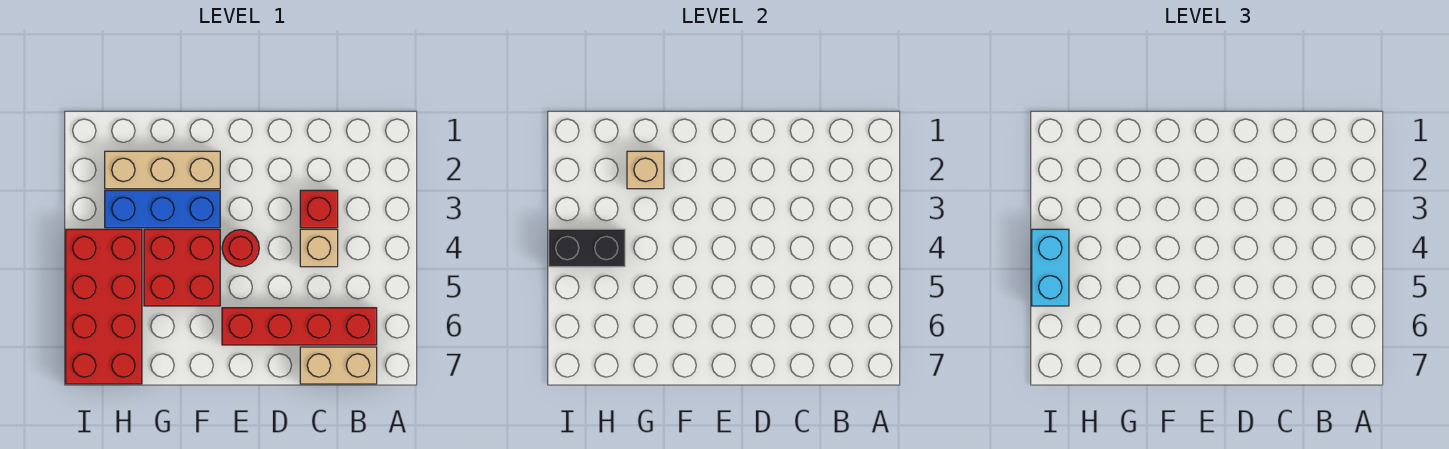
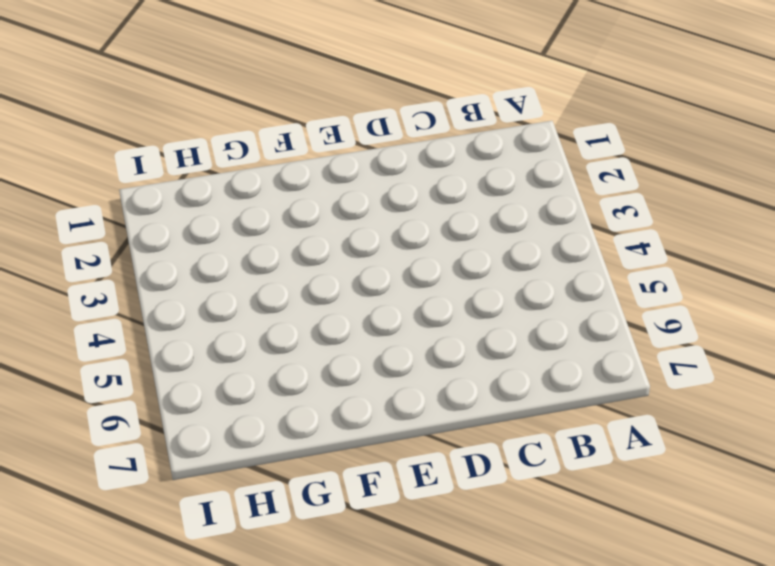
none -> red brick B6:E6 level 1
none -> tan brick B7:C7 level 1
none -> red brick C3 level 1

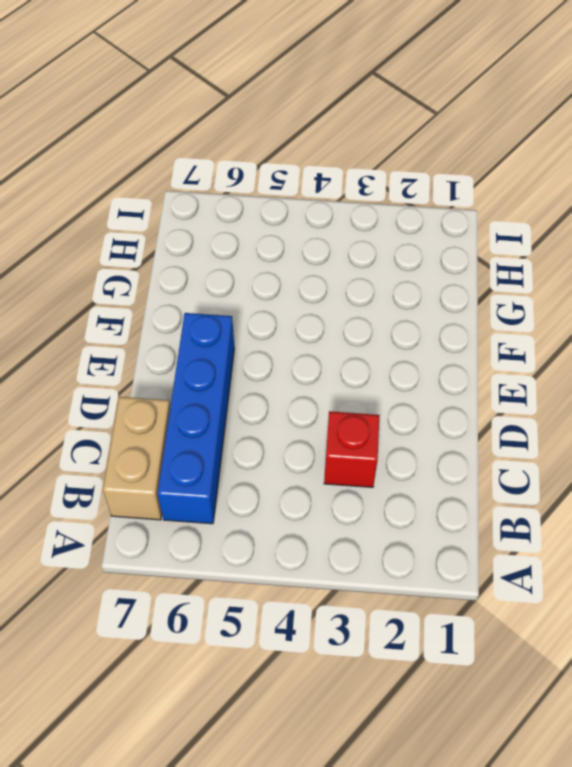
blue brick B6:E6 level 1 -> red brick B6:E6 level 1
none -> tan brick C4 level 1
none -> red round brick E4 level 1
none -> tan brick F2:H2 level 1

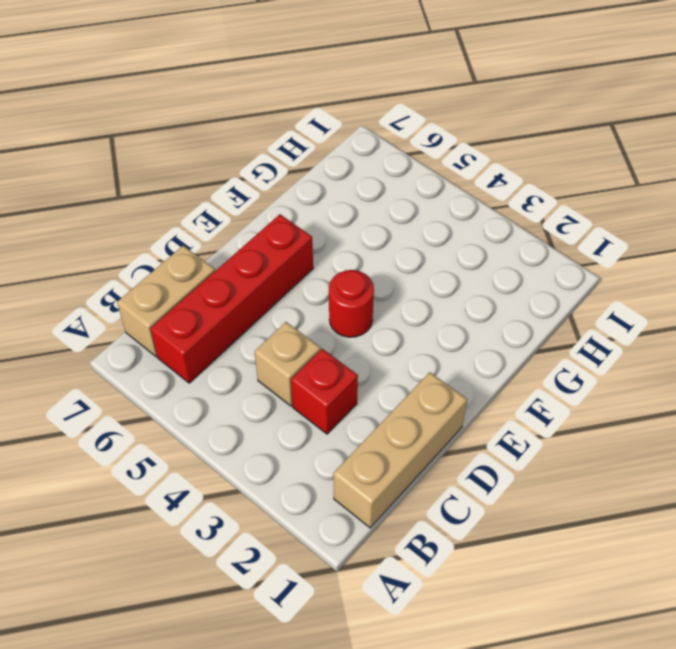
tan brick B1:D1 level 1 -> tan brick F2:H2 level 1
none -> blue brick F3:H3 level 1
none -> red brick F4:G5 level 1
none -> red brick H4:I7 level 1

